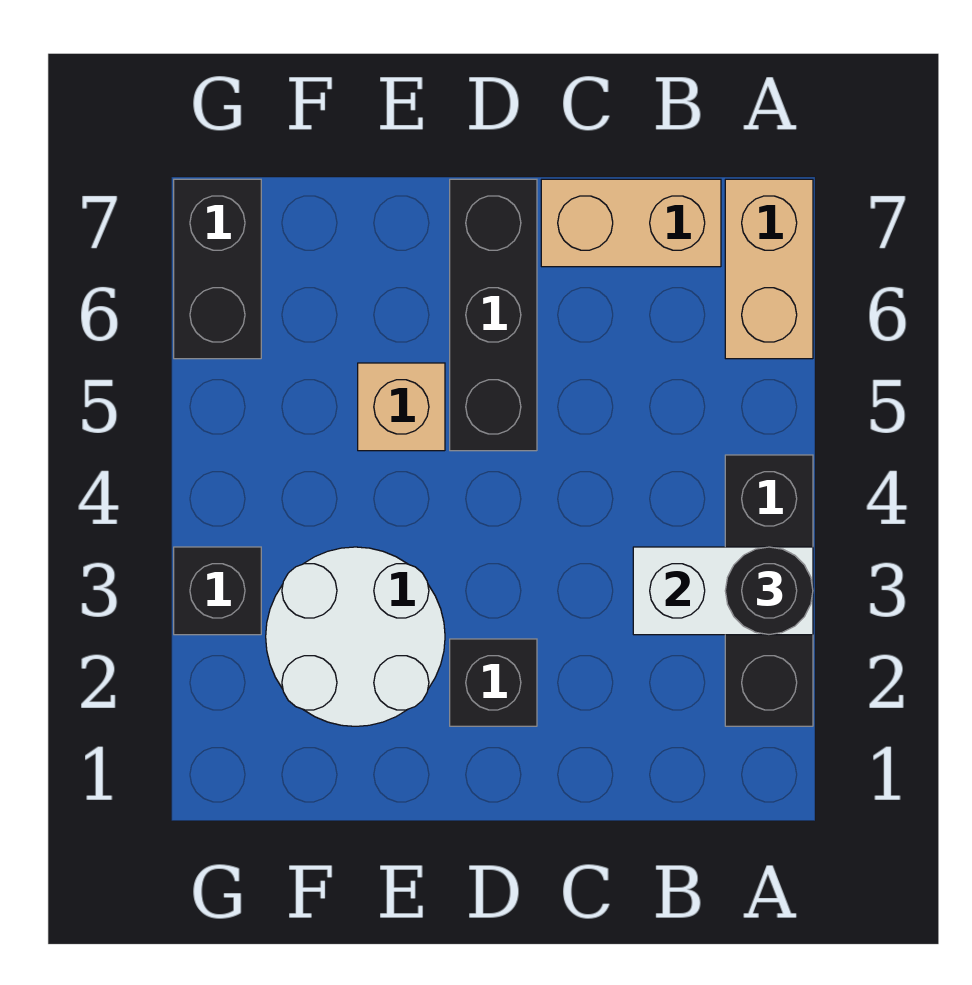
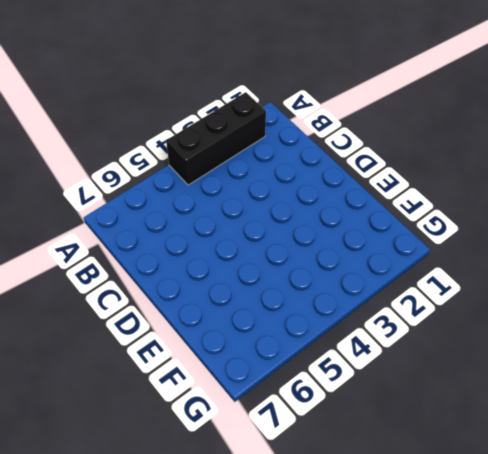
none -> tan brick A6:A7 level 1
none -> tan brick B7:C7 level 1

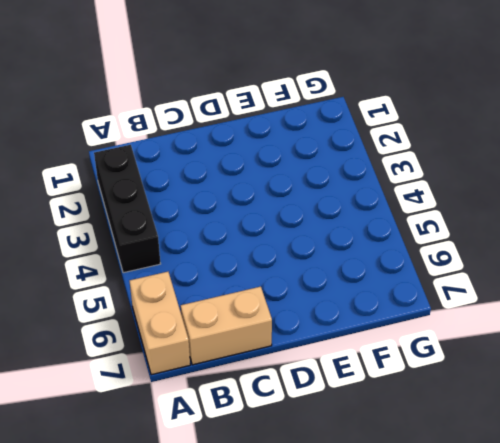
none -> black brick D2 level 1
none -> black brick D5:D7 level 1

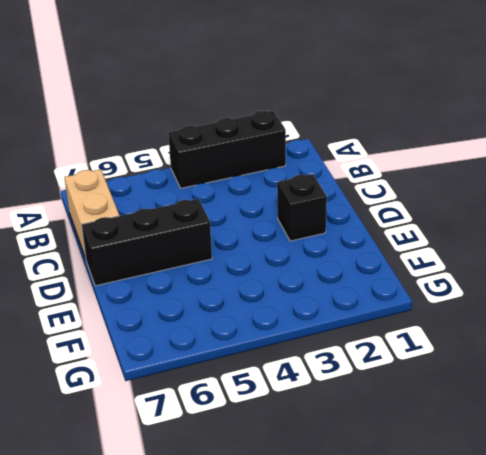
none -> tan brick A6:A7 level 1
none -> white round brick E2:F3 level 1

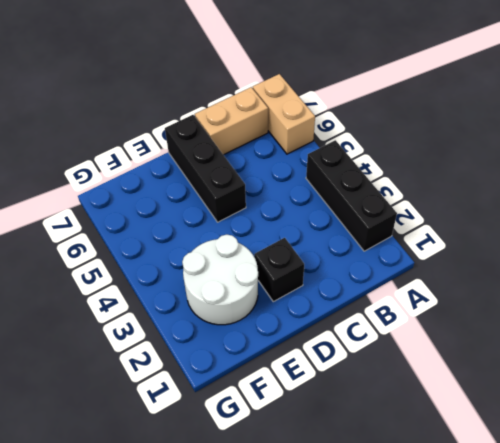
none -> tan brick E5 level 1
none -> black brick G3 level 1

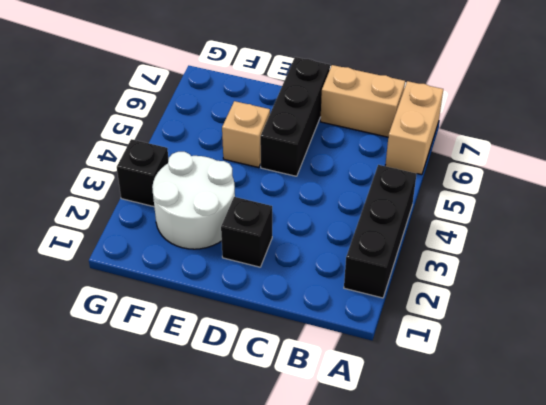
none -> black brick G6:G7 level 1
none -> white brick A3:B3 level 2

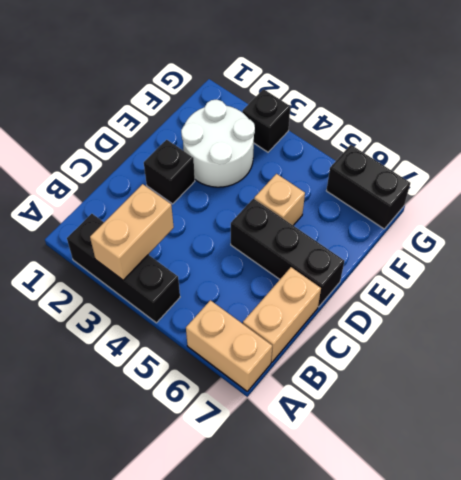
tan brick A3:B3 level 2 -> white brick A3:B3 level 2
none -> black round brick A3 level 3

